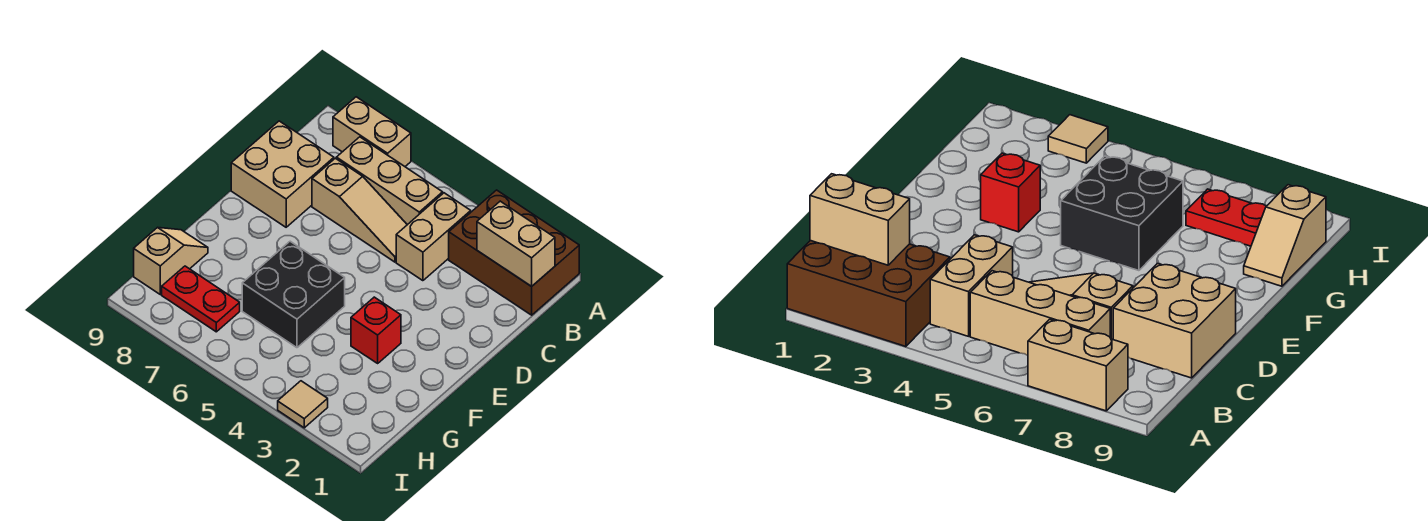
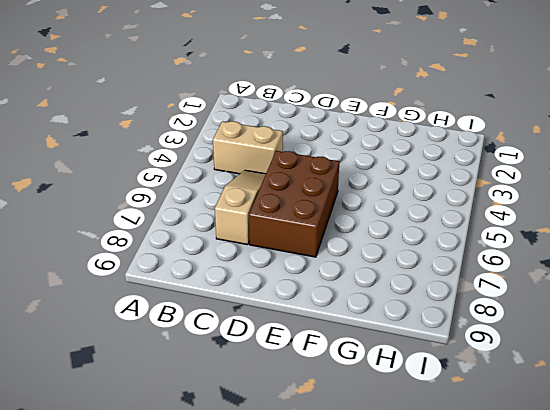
brown brick D5:E7 level 1 -> brown brick A1:B3 level 1
none -> tan brick A7:A8 level 1
none -> tan brick B5:B7 level 1
none -> tan brick C8:D9 level 1

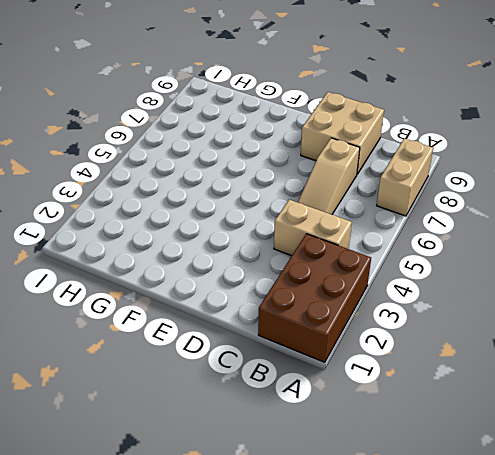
none -> tan brick B5:B7 level 1
none -> red brick F3 level 1
none -> black brick F5:G6 level 1

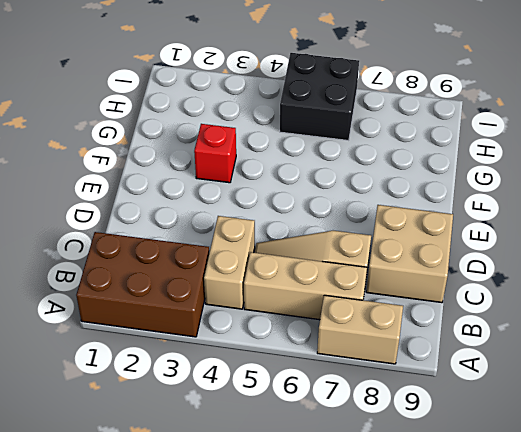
black brick H5:I6 level 1 -> black brick F5:G6 level 1
none -> tan slope G9:H9 level 1 top H
none -> red plate H7:H8 level 1
none -> tan tile I3 level 1

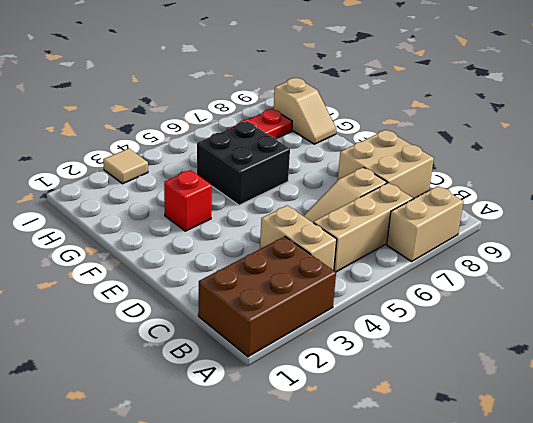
none -> tan brick B1:B2 level 2

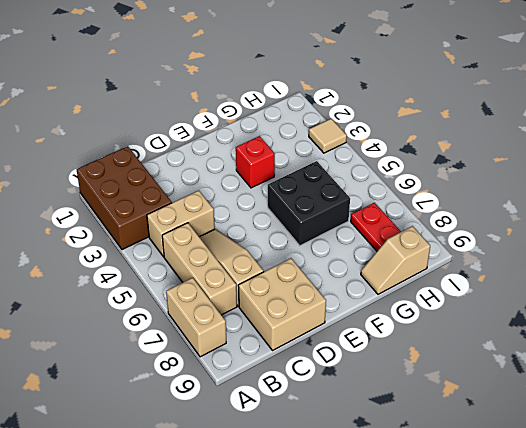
none -> tan brick B1:B2 level 2

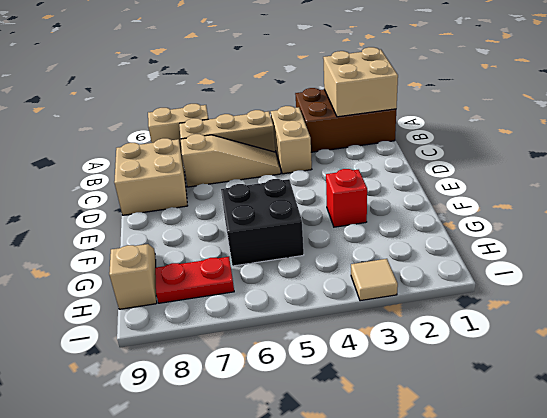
tan brick A1:B2 level 2 -> tan brick B1:B2 level 2

